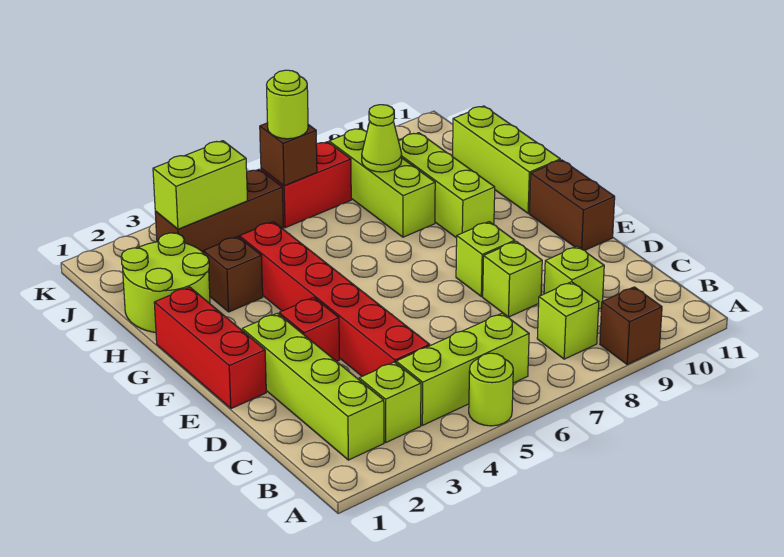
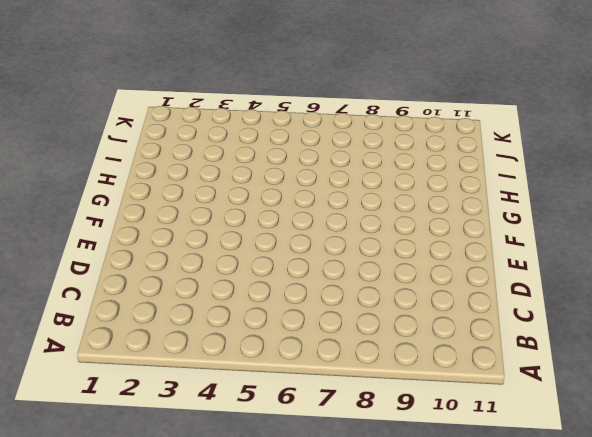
none -> lime round brick A5 level 1
none -> brown brick A9 level 1
none -> lime brick B2:E2 level 1

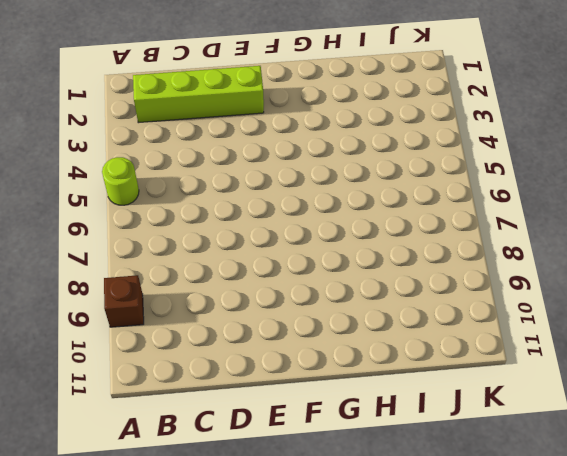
none -> lime brick B3 level 1
none -> lime brick B4:B6 level 1
none -> lime brick B8 level 1

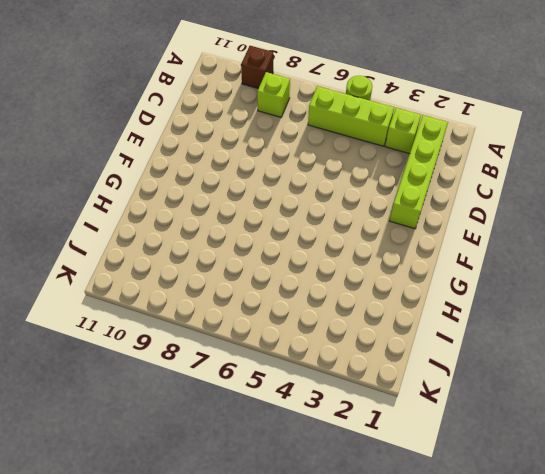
none -> red brick C4:H4 level 1
none -> lime brick C9 level 1
none -> lime brick D8 level 1

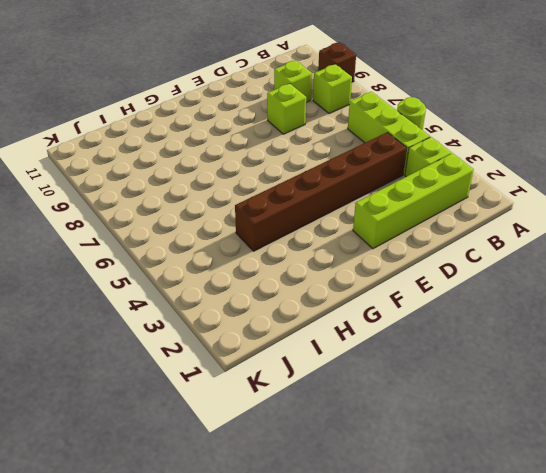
brown brick C4:H4 level 1 -> red brick C4:H4 level 1
none -> red brick E1:G1 level 1
none -> red brick E3 level 1
none -> lime brick E8 level 1

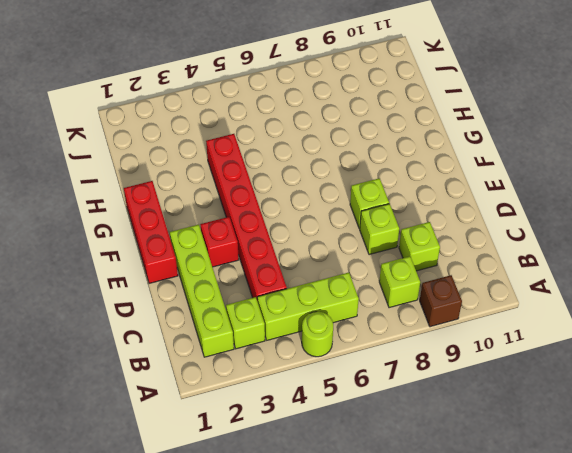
none -> brown brick E11:F11 level 1
none -> lime brick G9:I9 level 1
none -> lime brick G11:I11 level 1

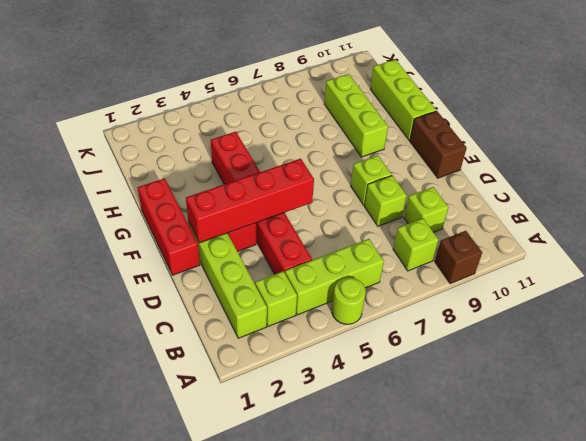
red brick E2:E5 level 2 -> none
none -> lime round brick H1:I2 level 1
none -> brown brick H3 level 1
none -> lime brick H8:J8 level 1

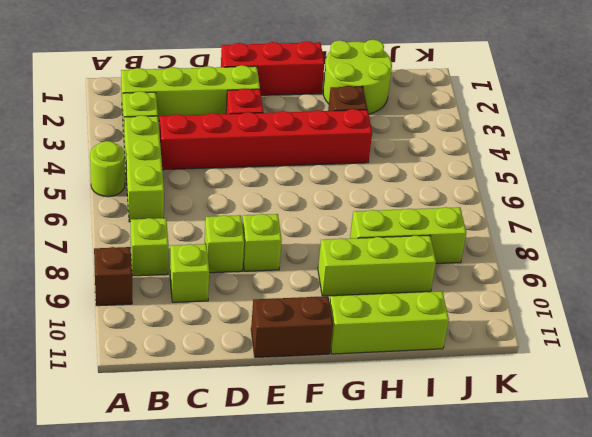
none -> brown brick J3:J5 level 1
none -> red brick J6:J7 level 1
none -> lime cone I8 level 2

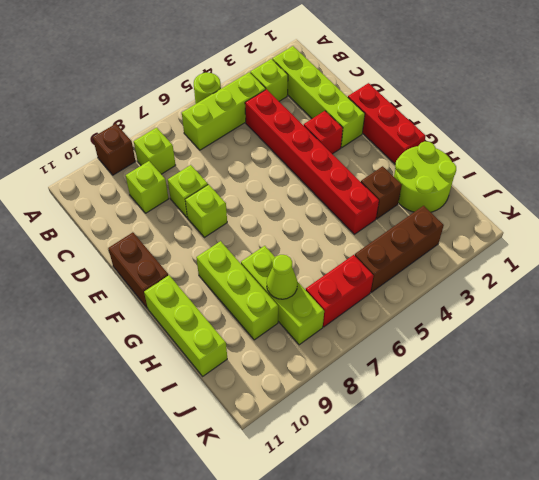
none -> lime brick J3:J4 level 2
none -> brown brick J6 level 2
none -> lime round brick J6 level 3

